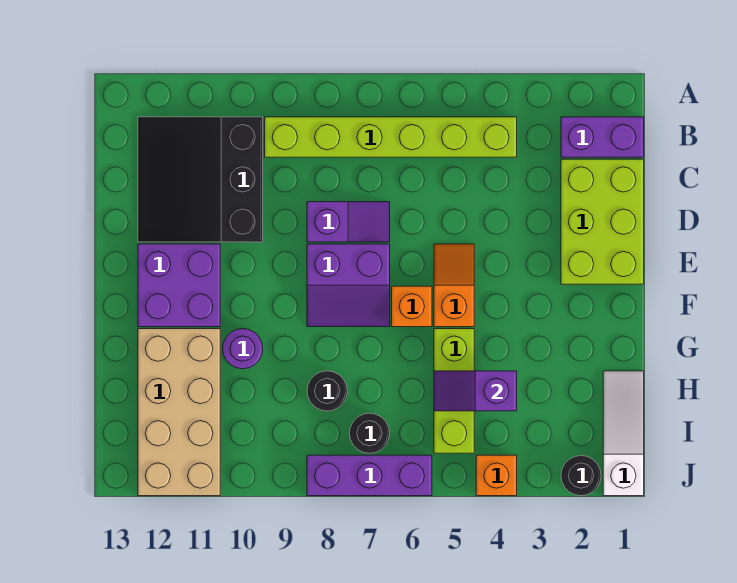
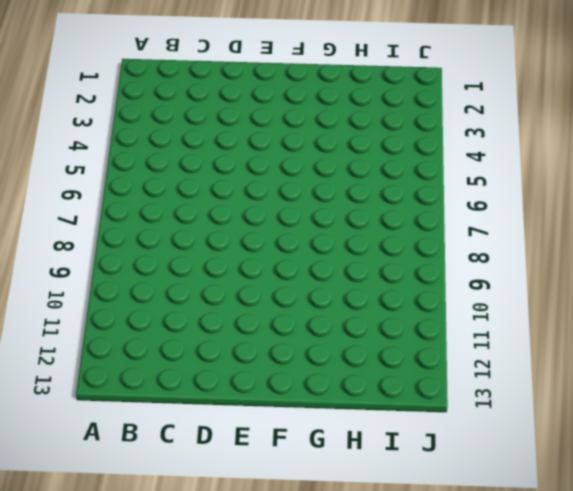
none -> purple brick B1:B2 level 1
none -> lime brick B4:B9 level 1
none -> black slope B10:D12 level 1 top 10

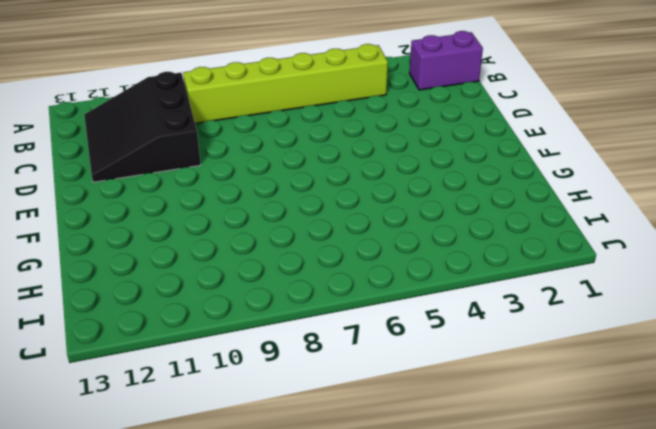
none -> lime brick C1:E2 level 1
none -> purple slope D7:D8 level 1 top 8
none -> orange slope E5:F5 level 1 top F

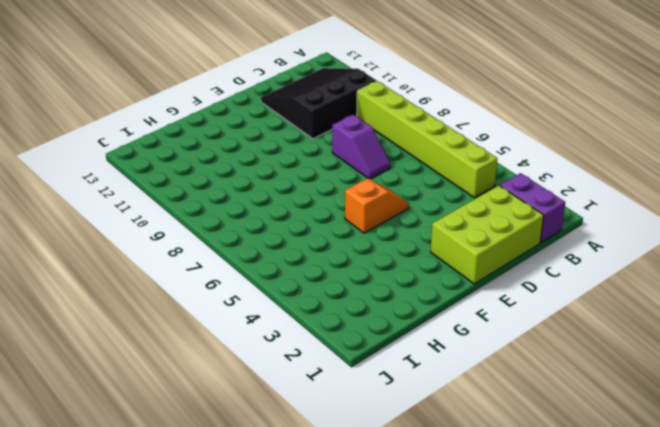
none -> purple slope E7:F8 level 1 top E
none -> purple brick E11:F12 level 1
none -> orange brick F6 level 1

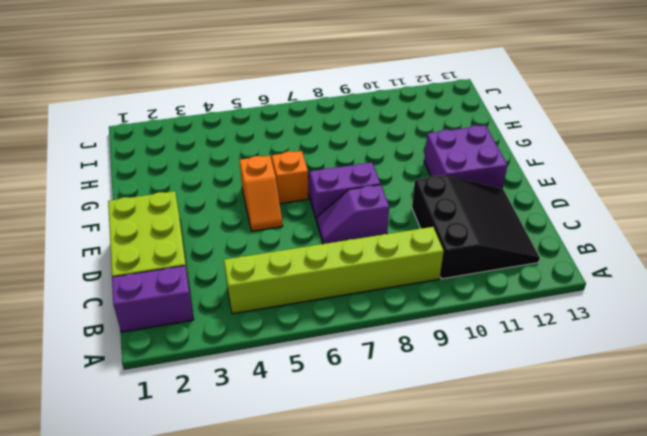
none -> lime brick G5:I5 level 1
none -> purple round brick G10 level 1
none -> tan brick G11:J12 level 1

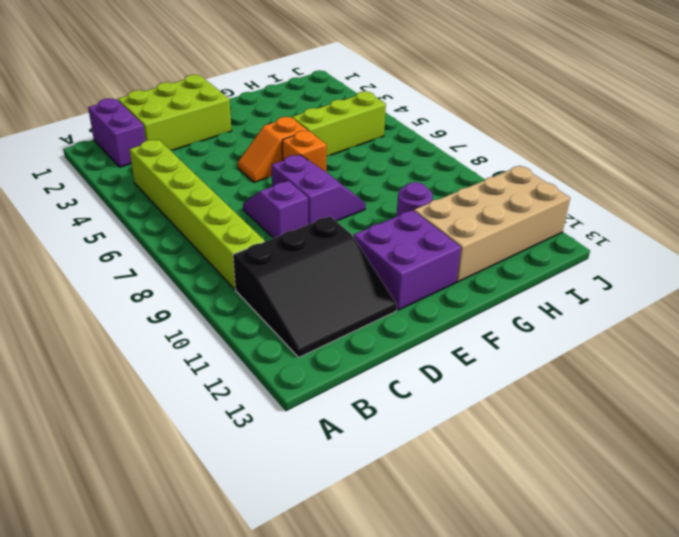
none -> white slope H1:J1 level 1 top J
none -> black round brick H8 level 1
none -> black round brick I7 level 1

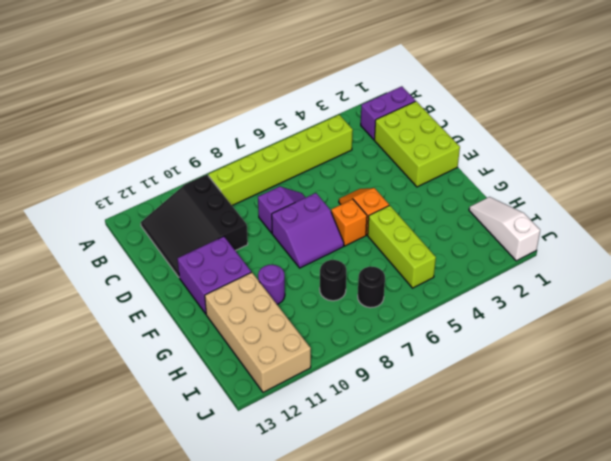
none -> black round brick J2 level 1
none -> orange brick J4 level 1
none -> purple brick J6:J8 level 1

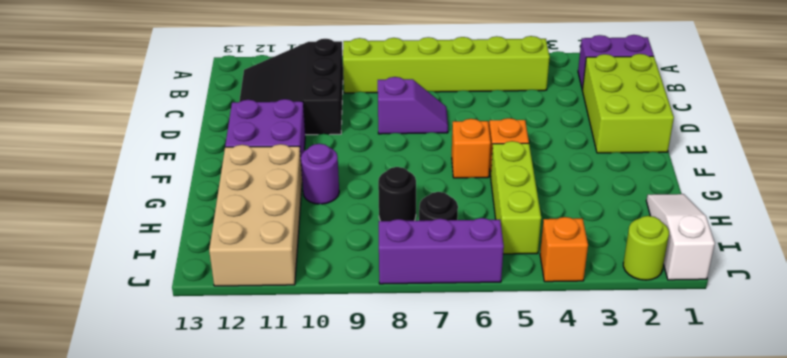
lime round brick J2 level 1 -> black round brick J2 level 1
none -> purple slope E7:F8 level 1 top E
none -> purple slope H4:H5 level 2 top 4

